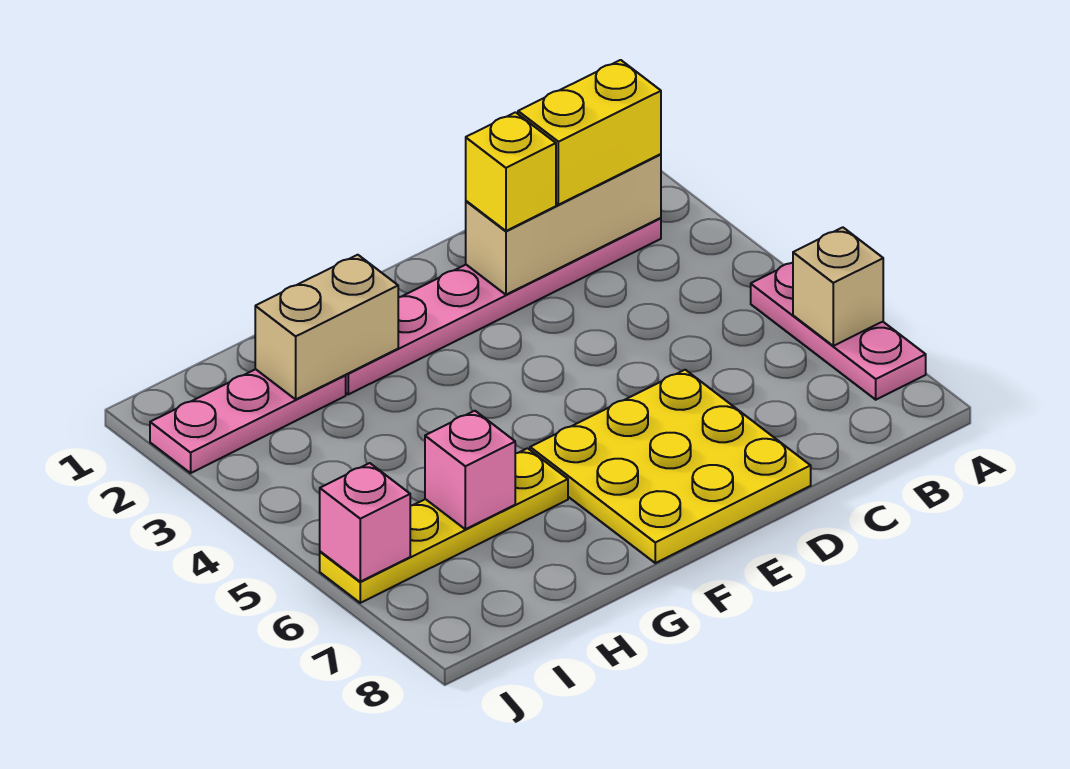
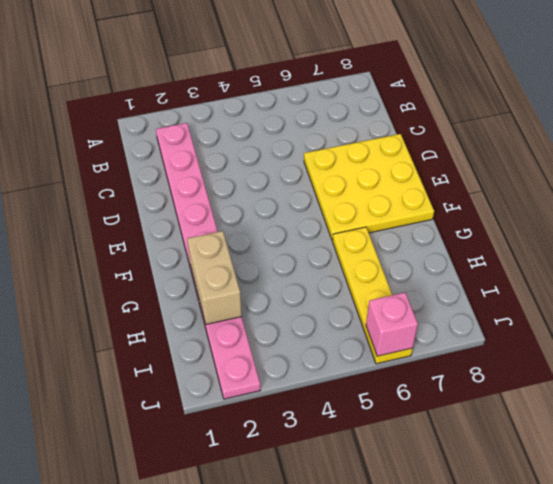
none -> pink plate A5:A7 level 1
none -> tan brick A6 level 2
none -> tan brick B2:D2 level 2

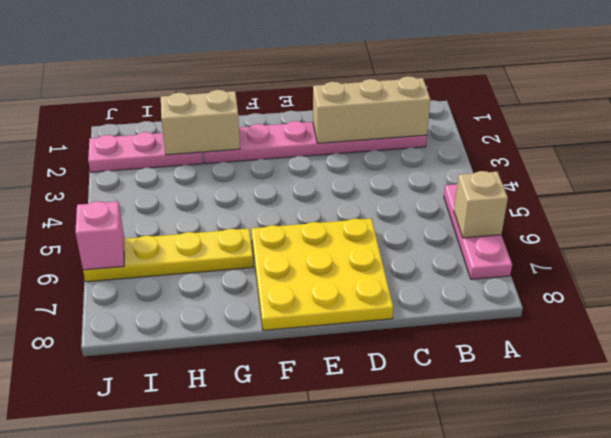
none -> pink brick H6 level 2
none -> yellow brick B2:C2 level 3
none -> yellow brick D2 level 3

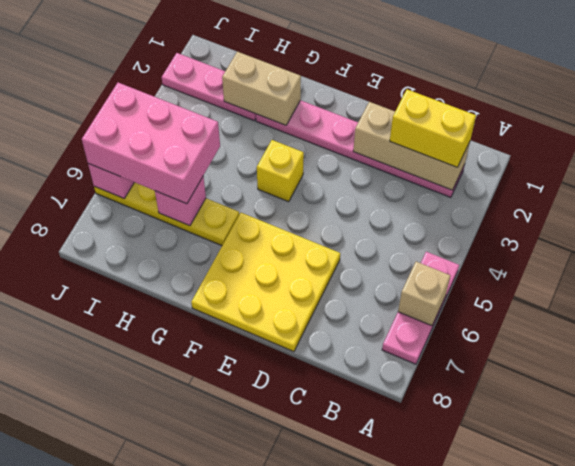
yellow brick F4 level 1 -> yellow brick D2 level 3
pink brick H5:J6 level 3 -> none

